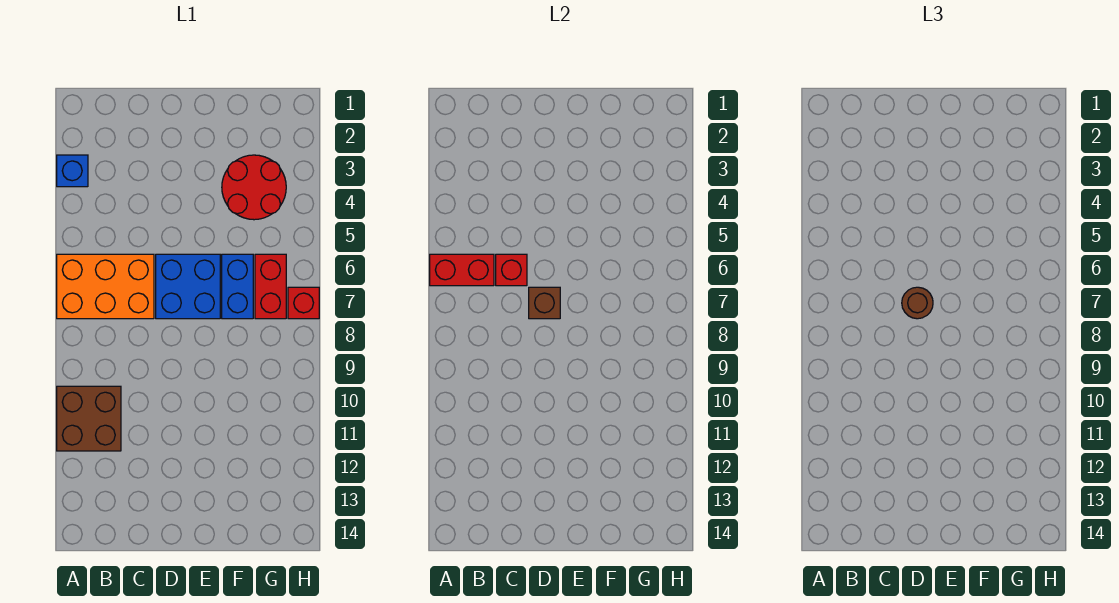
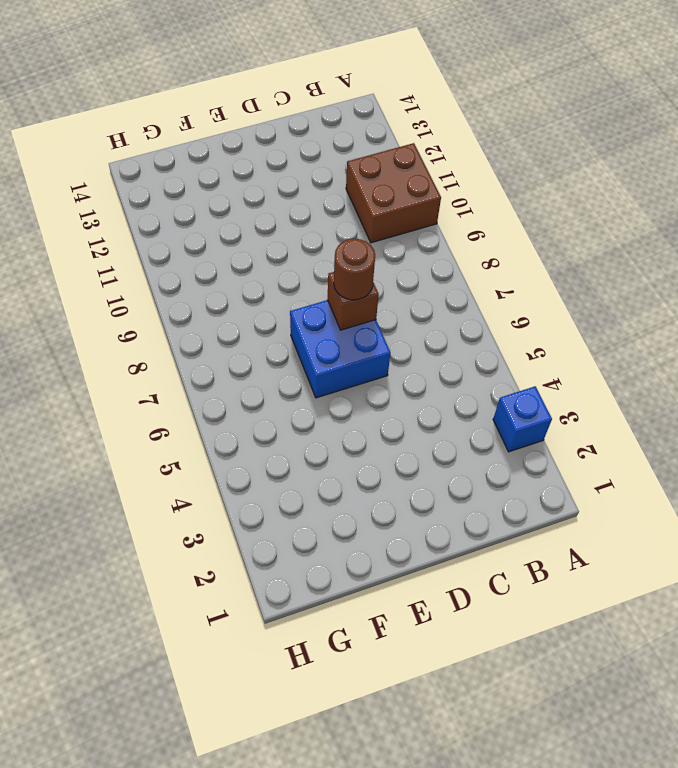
none -> orange brick A6:C7 level 1
none -> red round brick F3:G4 level 1
none -> blue brick F6:F7 level 1

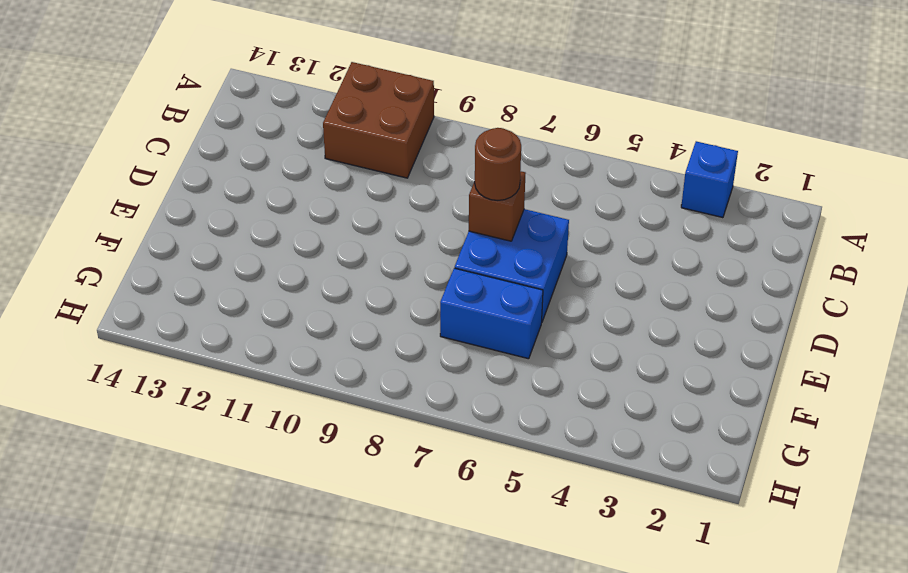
none -> orange brick A6:C7 level 1
none -> red round brick F3:G4 level 1
none -> red brick G6:G7 level 1

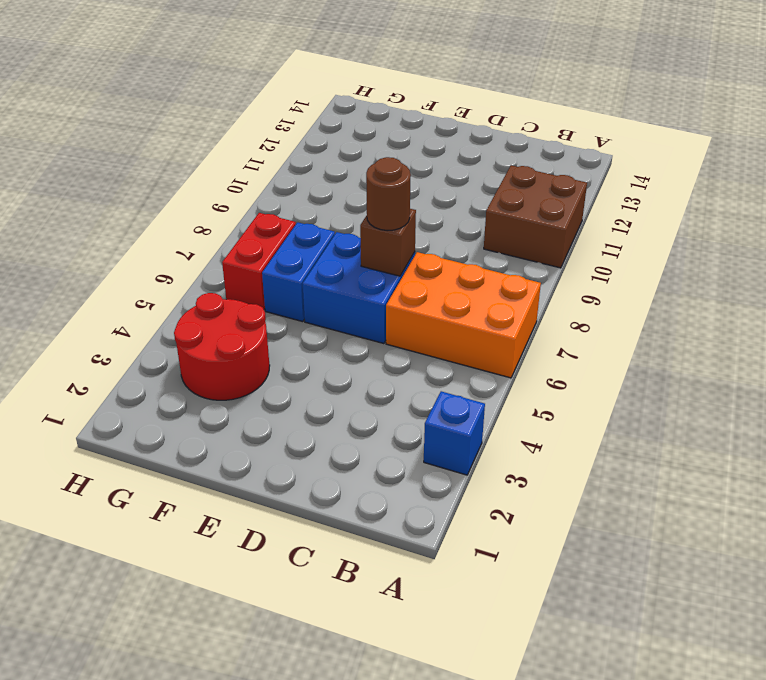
none -> red brick H7 level 1
none -> red brick A6:B6 level 2
none -> red brick C6 level 2

